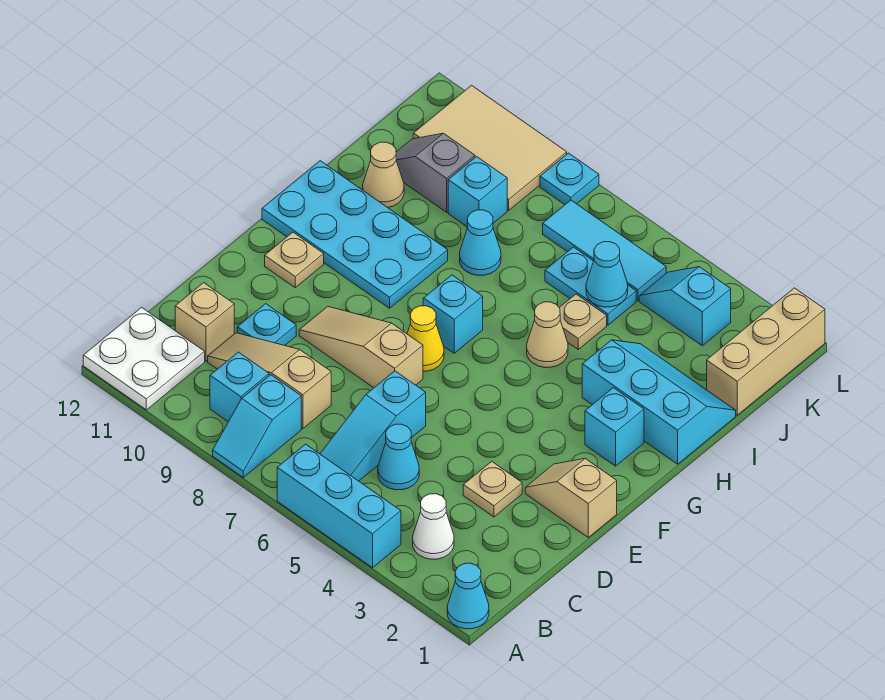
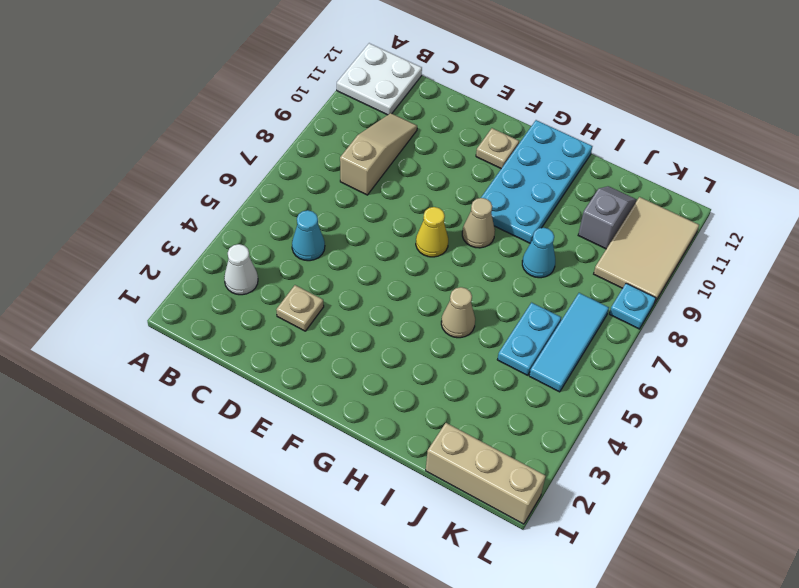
tan cone G8 level 1 -> tan cone I11 level 1
none -> cyan cone A1 level 1
none -> cyan brick A4:A6 level 1
none -> cyan slope A8:B8 level 1 top B
none -> cyan slope B6:D6 level 1 top D

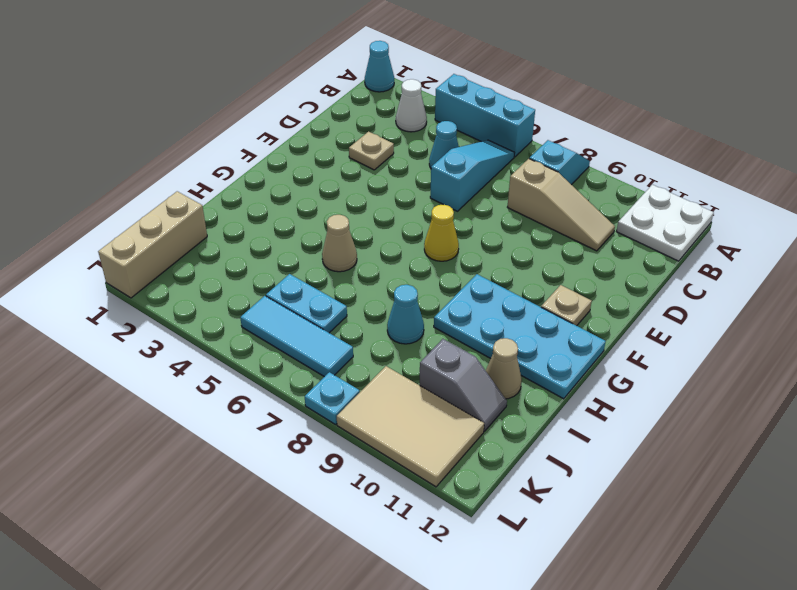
none -> cyan brick B9 level 1
none -> tan brick C11 level 1
none -> cyan plate D10 level 1
none -> tan slope E1:E2 level 1 top 1

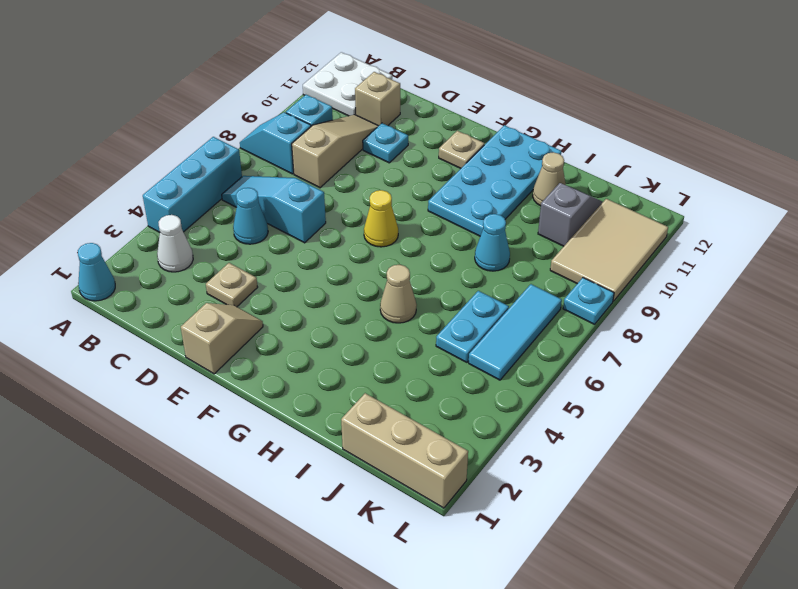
none -> tan slope E7:E9 level 1 top 7
none -> cyan brick G2 level 1
none -> cyan brick G7 level 1
none -> cyan slope H1:I3 level 1 top H

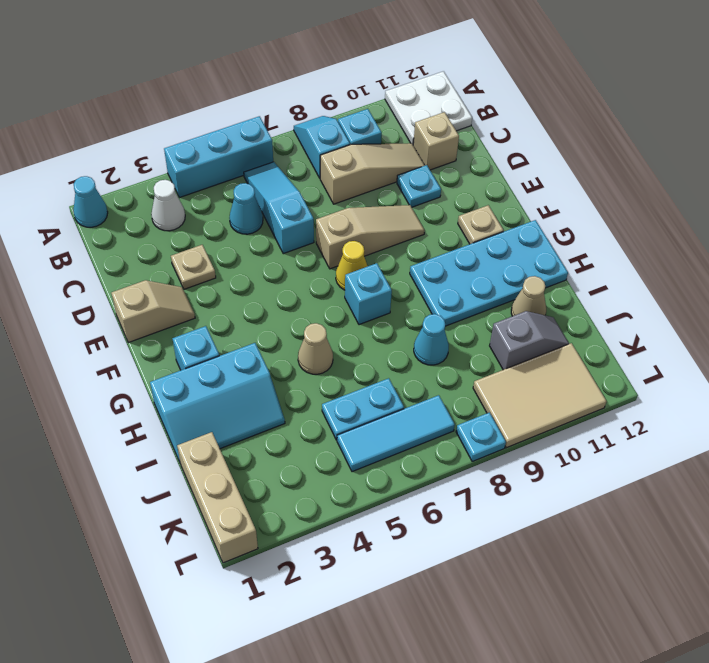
none -> tan plate I5 level 1
none -> cyan brick J9 level 1
none -> cyan slope K3:K4 level 1 top 3
none -> cyan cone J5 level 2

